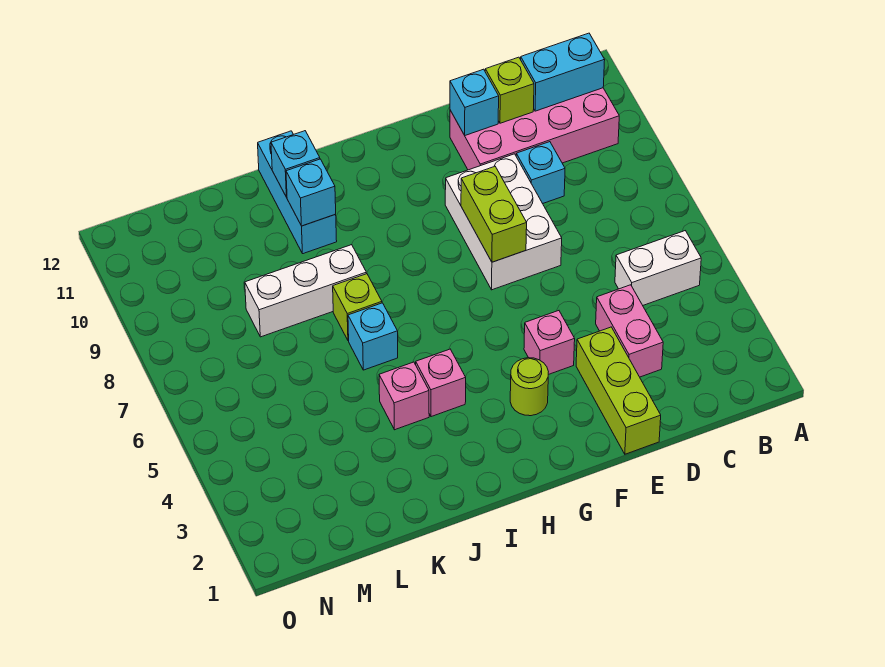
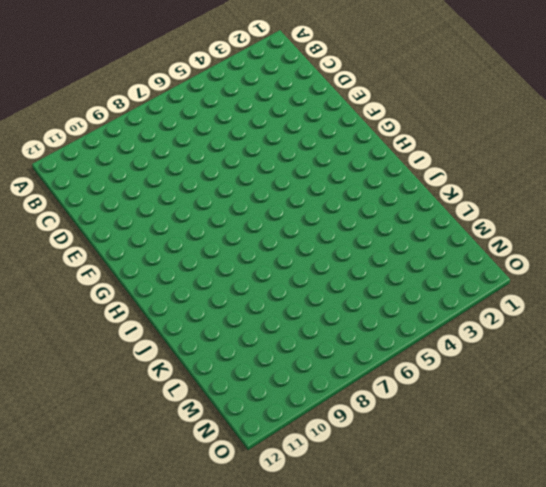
none -> white brick B5:C5 level 1
none -> pink brick B10:E11 level 1
none -> pink brick D3:D4 level 1

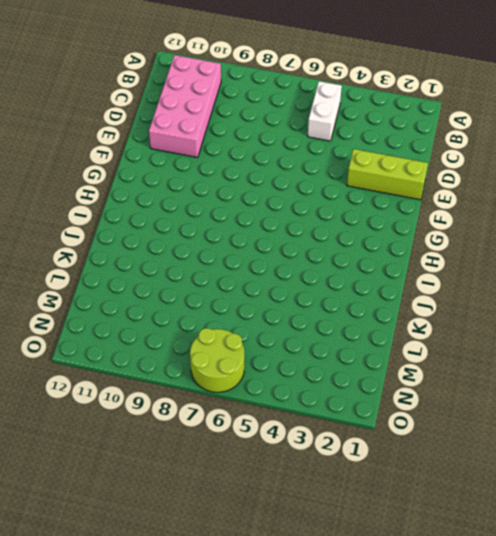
lime round brick N6:O7 level 1 -> none
none -> pink brick D3:D4 level 1
none -> cyan brick D9 level 1
none -> white brick E7:F9 level 1

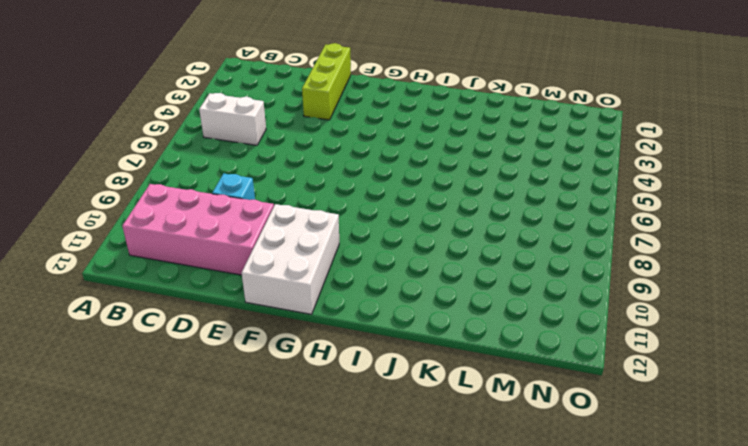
white brick F10:G12 level 1 -> white brick E7:F9 level 1
none -> pink brick D3:D4 level 1
none -> pink brick F4 level 1
none -> lime round brick G3 level 1

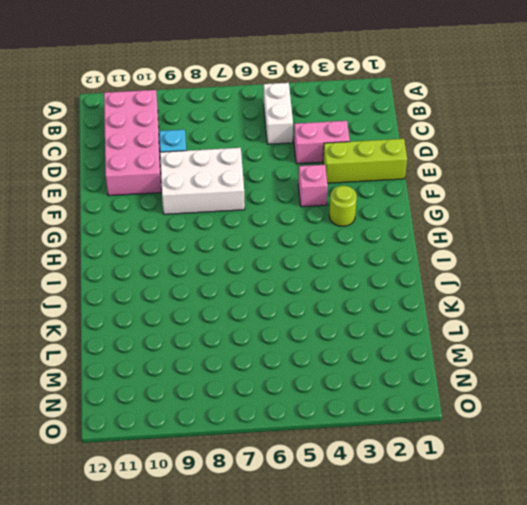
none -> pink brick I4 level 1
none -> pink brick J4 level 1
none -> cyan brick J6 level 1

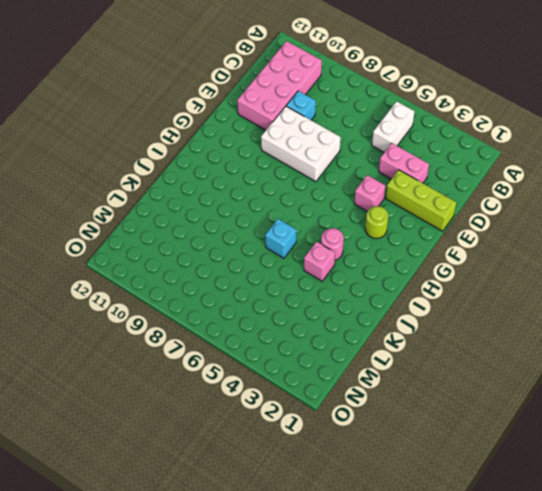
pink round brick I4 level 1 -> pink brick I4 level 1
none -> lime brick J7 level 1
none -> white brick J8:L8 level 1
none -> cyan brick J10:J12 level 1

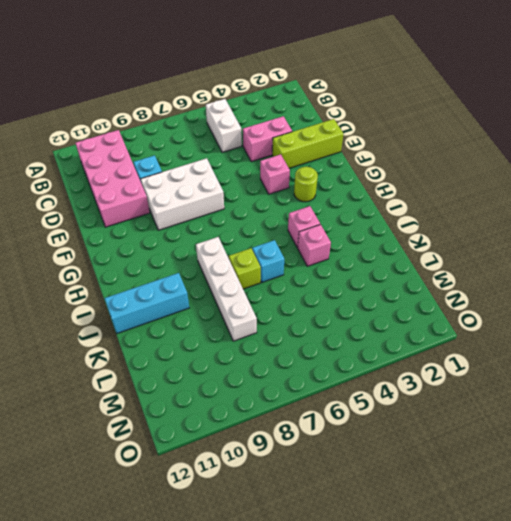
white brick I8:L8 level 1 -> white brick J8:L8 level 1
none -> cyan brick B11:C11 level 2
none -> lime brick D11 level 2
none -> cyan brick E11 level 2

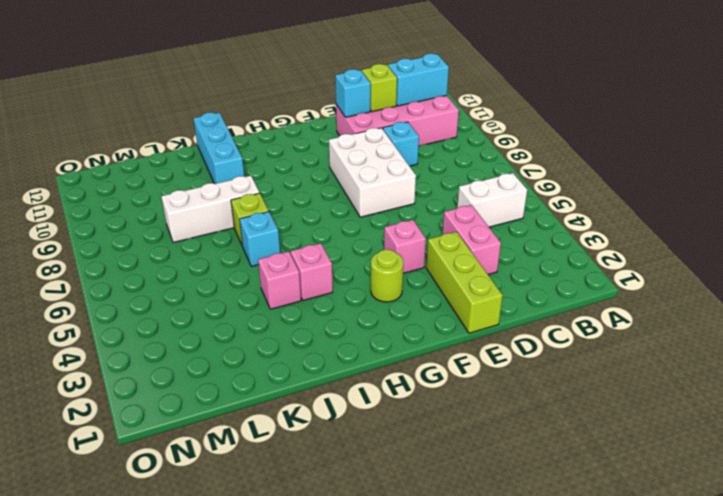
none -> lime brick F7:F8 level 2
none -> cyan brick J10 level 2
none -> cyan brick J11 level 2

